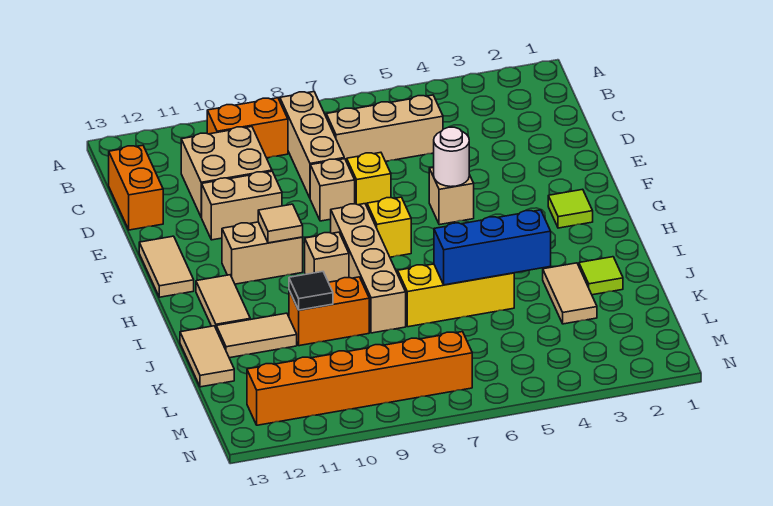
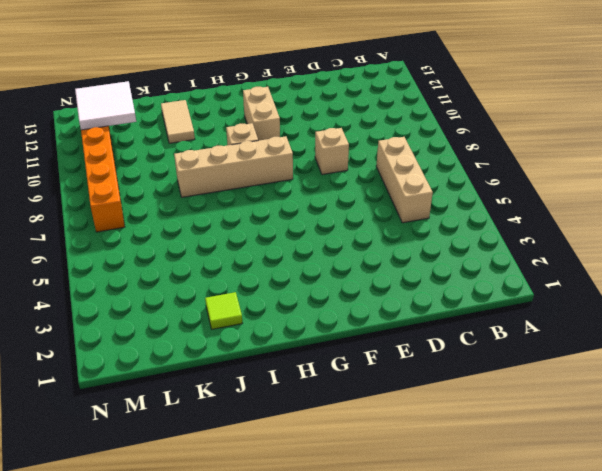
white tile L11:M12 level 2 -> none
none -> tan brick B8:D8 level 1
none -> orange brick B9:B10 level 1
none -> tan brick C10:D11 level 1

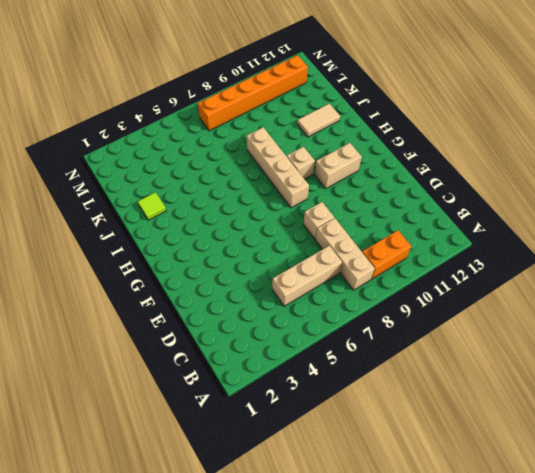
none -> tan brick C10:D11 level 1
none -> orange brick C13:D13 level 1
none -> yellow brick E7 level 1

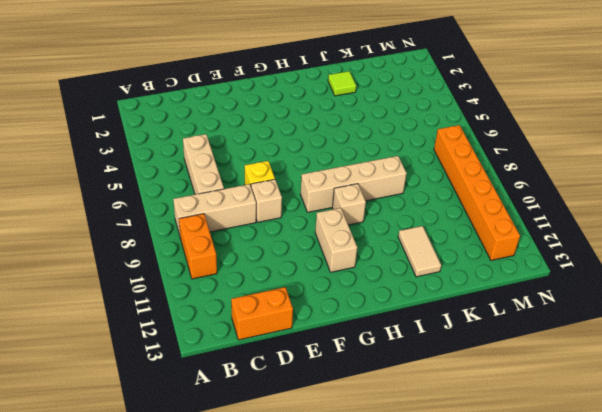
none -> tan brick C10:D11 level 1
none -> tan brick E10:E11 level 1
none -> tan brick F5 level 1

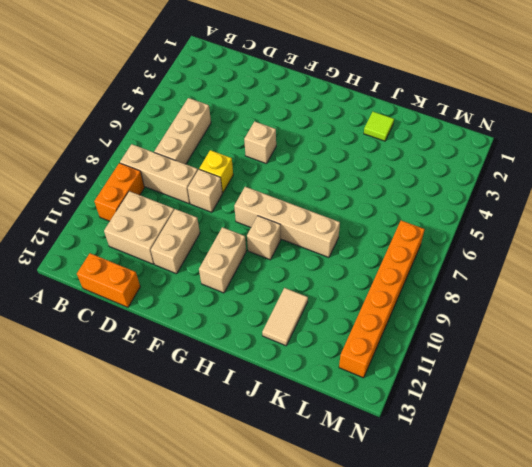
none -> tan tile F13:G13 level 1
none -> lime tile G2 level 1
none -> yellow brick G7 level 1

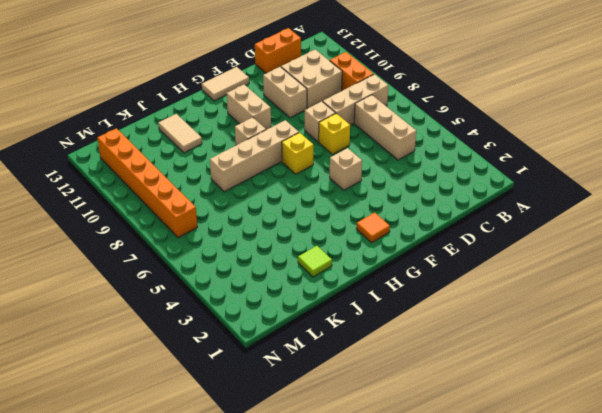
orange tile G2 level 1 -> lime tile G2 level 1
none -> tan tile H12:I12 level 1
none -> tan tile J3:K3 level 1
none -> yellow brick J5:J7 level 1

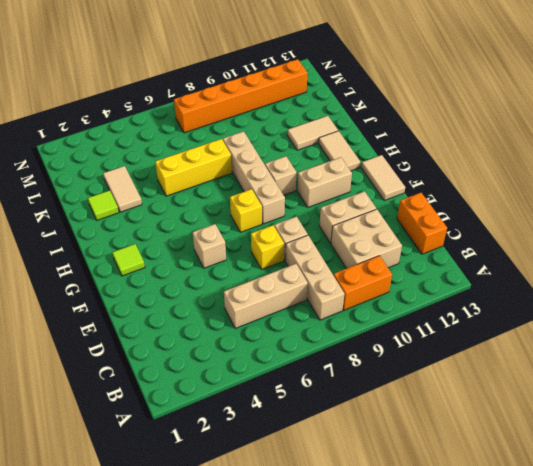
none -> orange brick J9:J10 level 1
none -> tan tile J13:K13 level 1
none -> white round brick F5 level 2

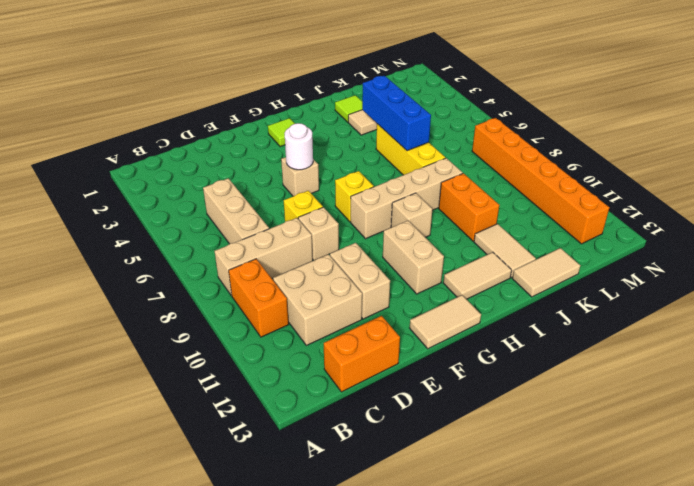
none -> tan tile G10 level 2
none -> black tile J10 level 2

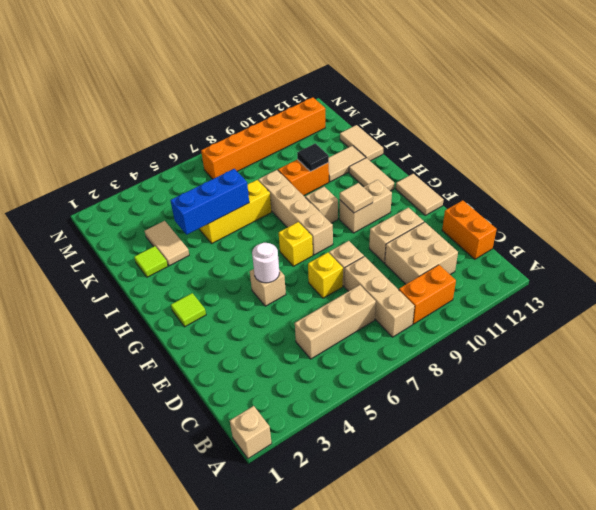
tan brick A1 level 1 -> none

